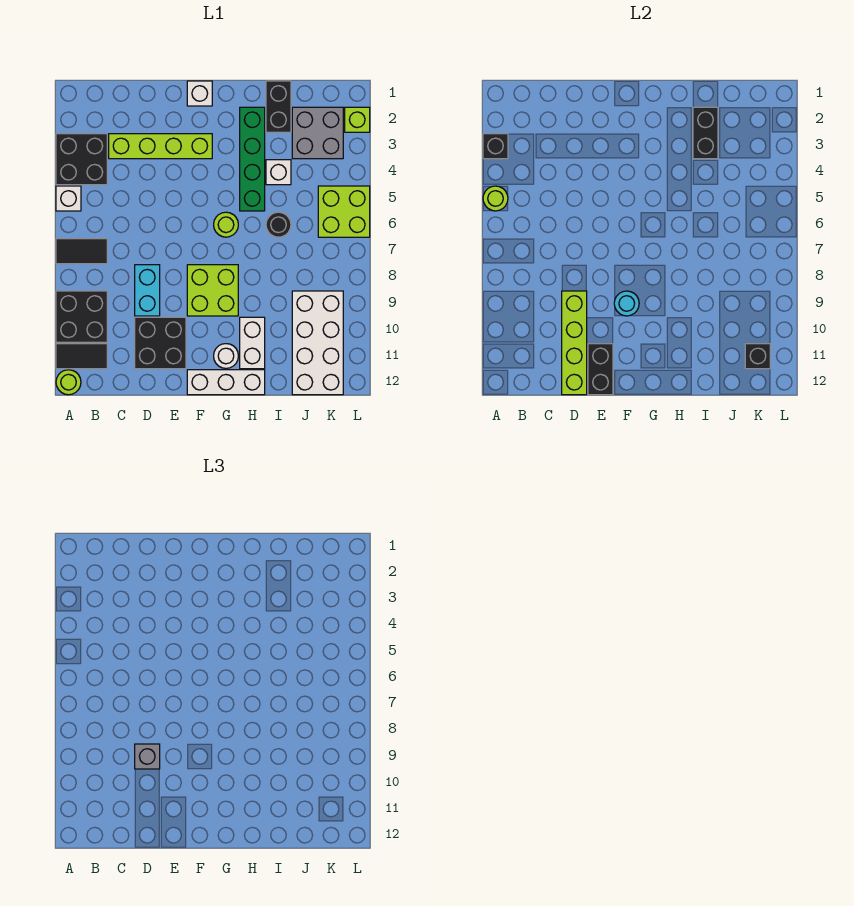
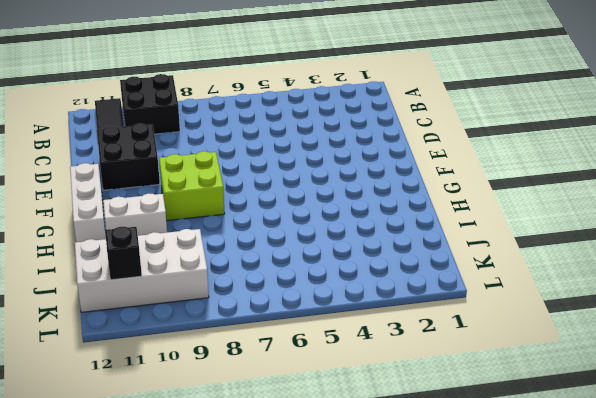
none -> black brick A3:B4 level 1
none -> white brick A5 level 1
none -> black tile A7:B7 level 1
none -> lime round brick A12 level 1

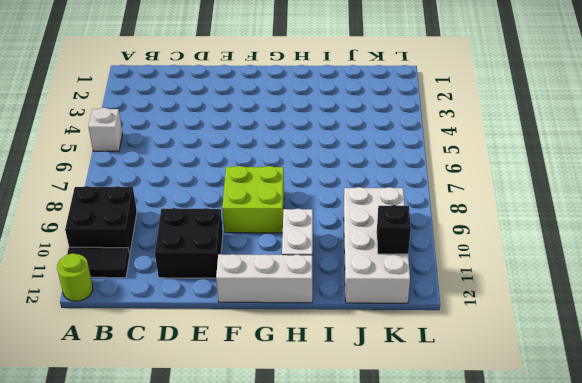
none -> black brick A3:B4 level 1
none -> black tile A7:B7 level 1
none -> lime brick C3:F3 level 1
none -> cyan brick D8:D9 level 1

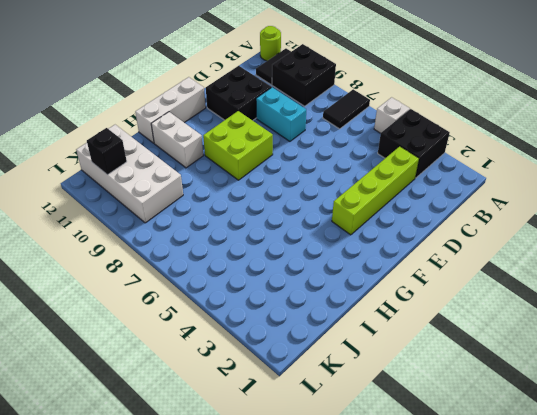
none -> white brick F1 level 1
none -> lime round brick G6 level 1
none -> white round brick G11 level 1
none -> green brick H2:H5 level 1

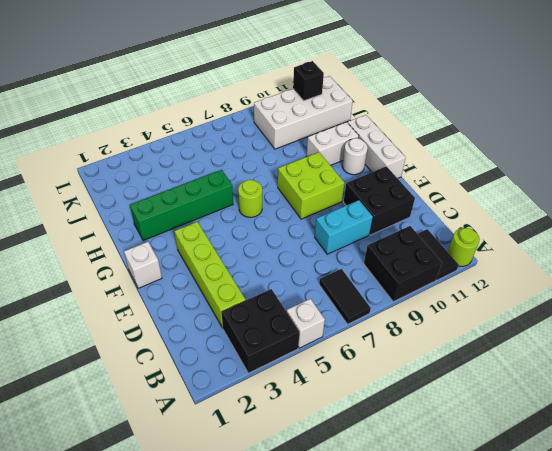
none -> black brick I1:I2 level 1
none -> white brick I4 level 1
none -> black round brick I6 level 1
none -> grey brick J2:K3 level 1

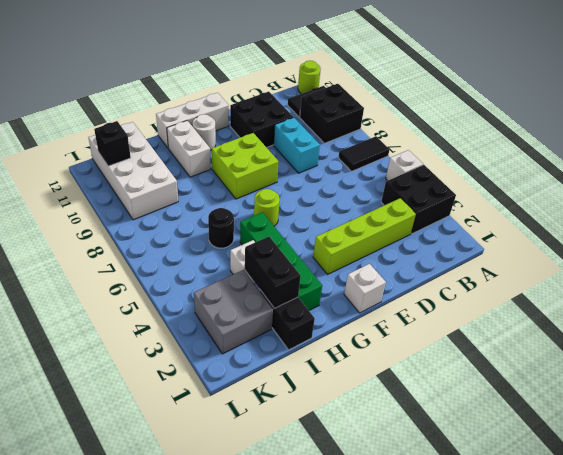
none -> lime brick K5:L6 level 1
none -> lime brick L2 level 1
none -> black brick A3 level 2
none -> lime round brick A5 level 2

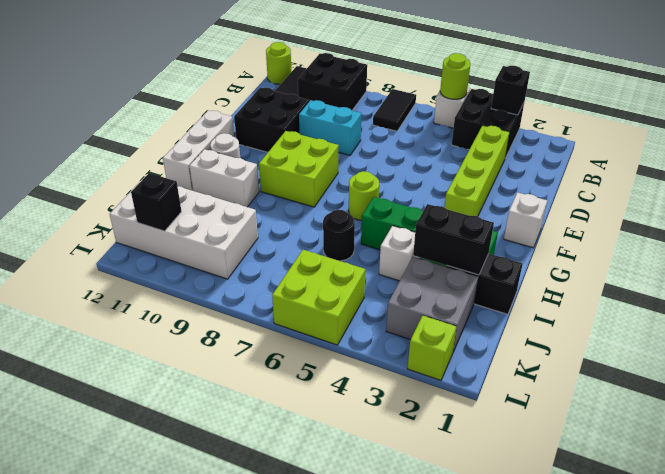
none -> lime brick D9:D12 level 2
none -> black brick E11:E12 level 2
none -> cyan round brick F9 level 2
none -> grey brick D9 level 3

